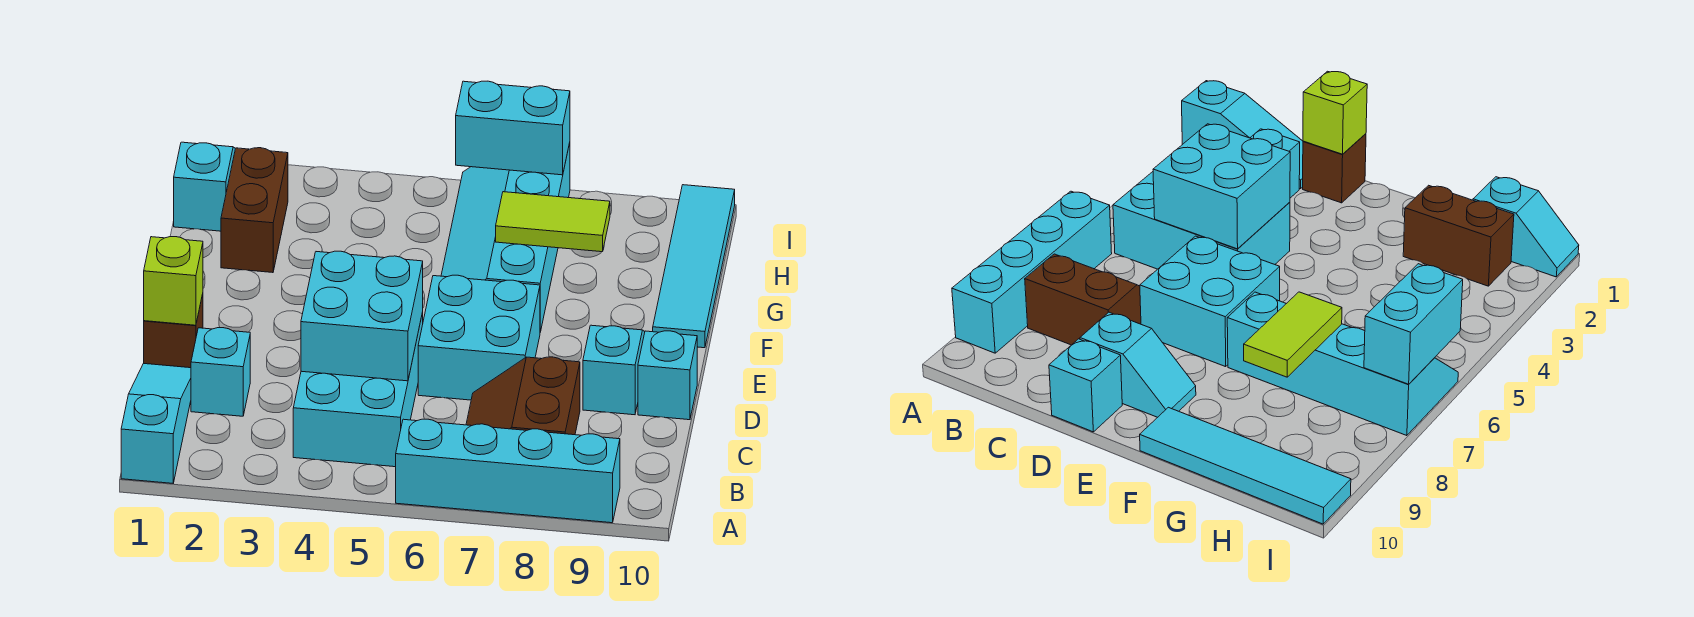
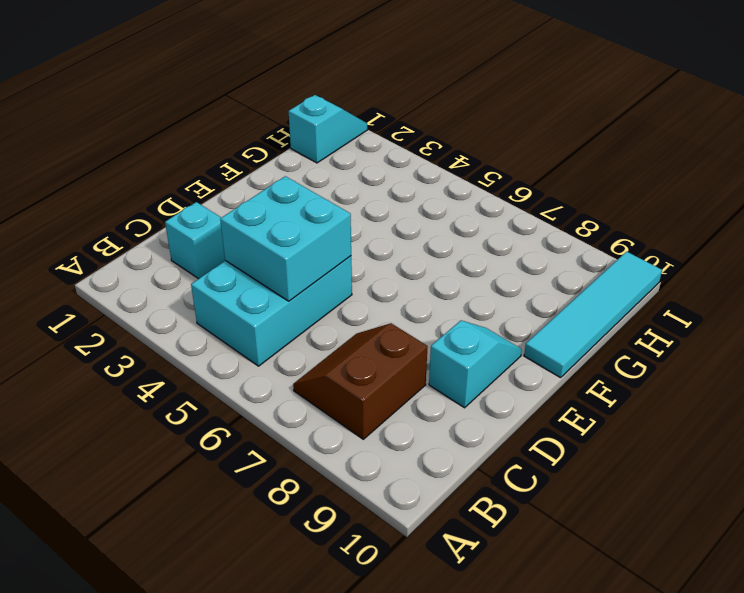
none -> cyan slope A1:C1 level 1 top A
none -> cyan brick A6:A9 level 1
none -> brown brick D1 level 1

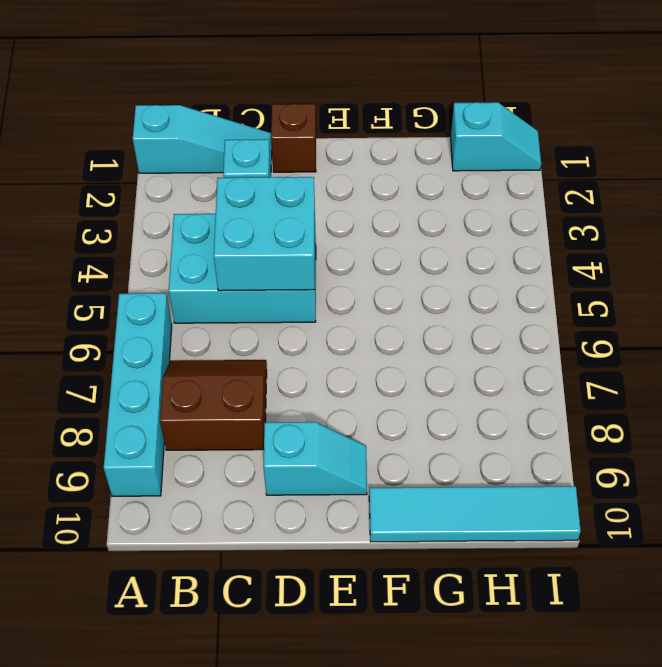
none -> cyan brick D6:E7 level 1
none -> cyan brick D10 level 1
none -> cyan slope F6:I7 level 1 top 7

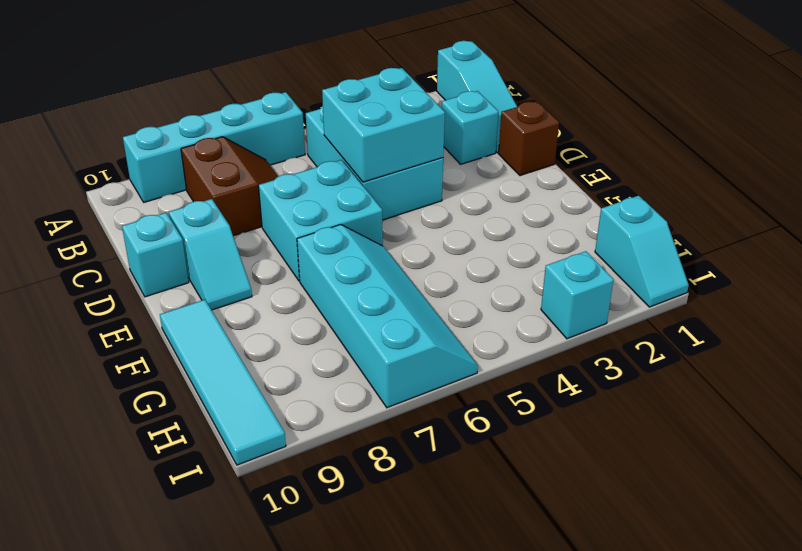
cyan brick I3 level 1 -> none
none -> brown brick G2:H2 level 1
none -> lime brick D1 level 2
none -> lime tile G7:G8 level 2

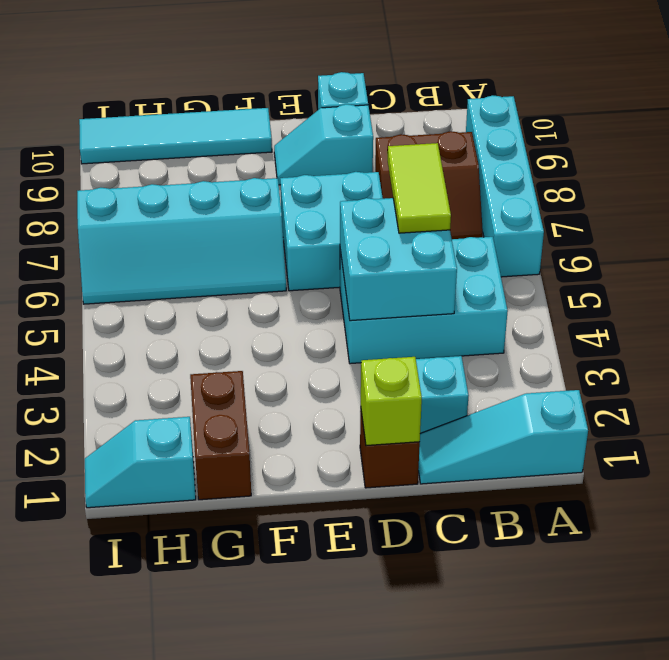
lime tile C5:C6 level 3 -> lime tile G7:G8 level 2
brown brick G1:G2 level 1 -> brown brick G2:H2 level 1
none -> cyan brick I6:I7 level 2

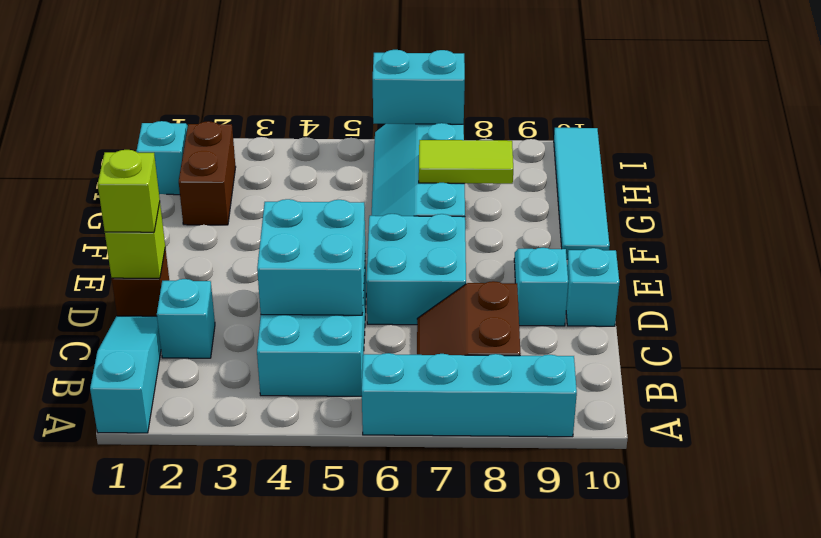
lime brick D1 level 3 -> none

